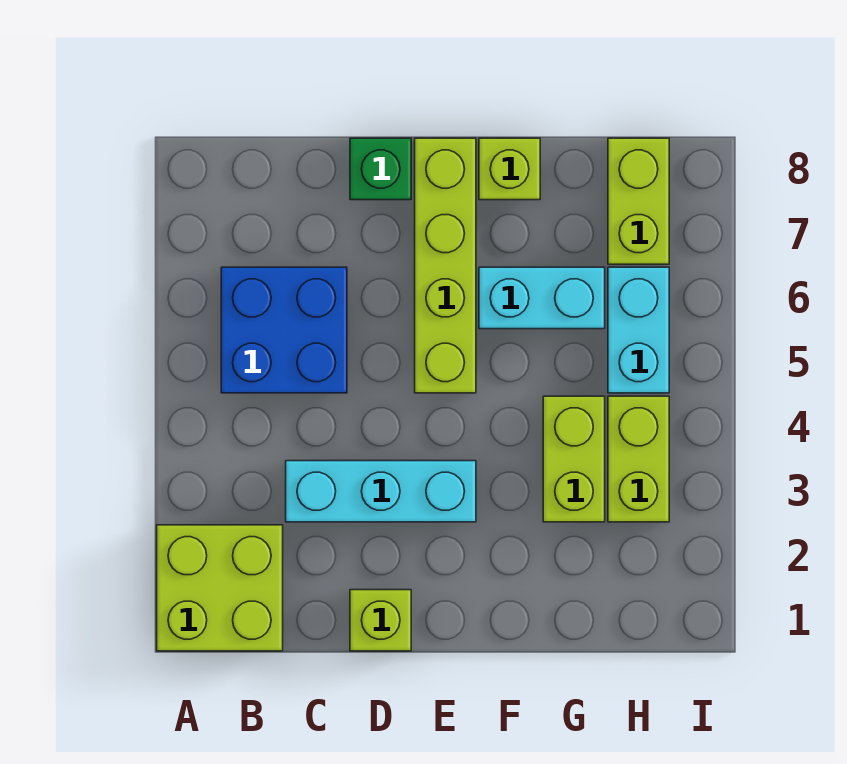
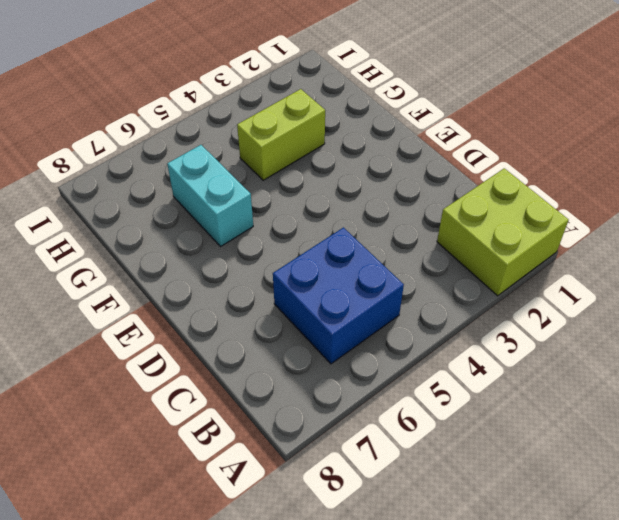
none -> cyan brick C3:E3 level 1
none -> lime brick D1 level 1
none -> green brick D8 level 1

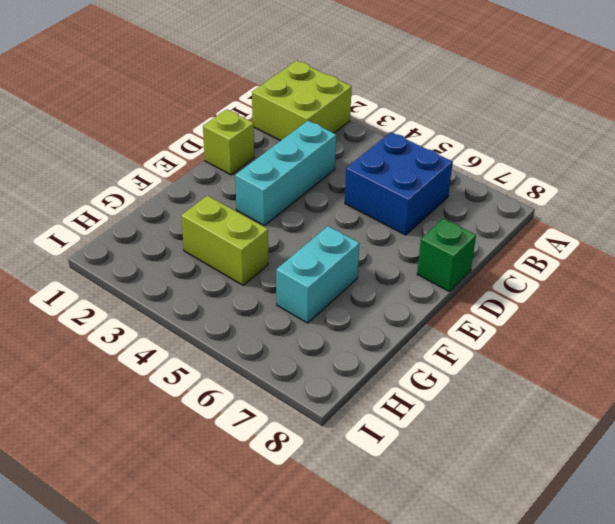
none -> lime brick E5:E8 level 1
none -> lime brick F8 level 1
none -> lime brick H3:H4 level 1

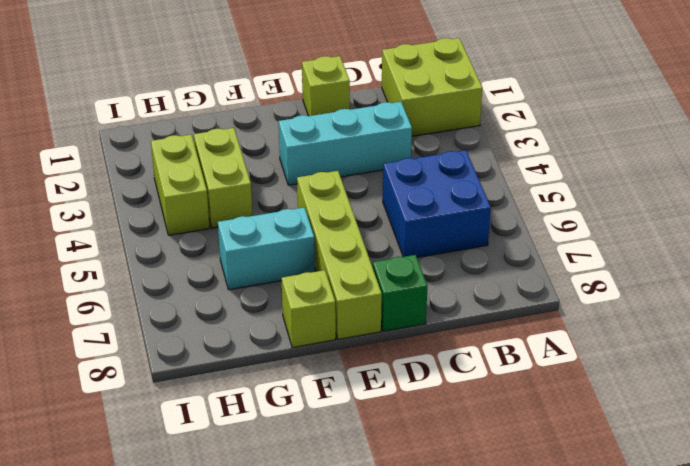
none -> cyan brick H5:H6 level 1
none -> lime brick H7:H8 level 1

